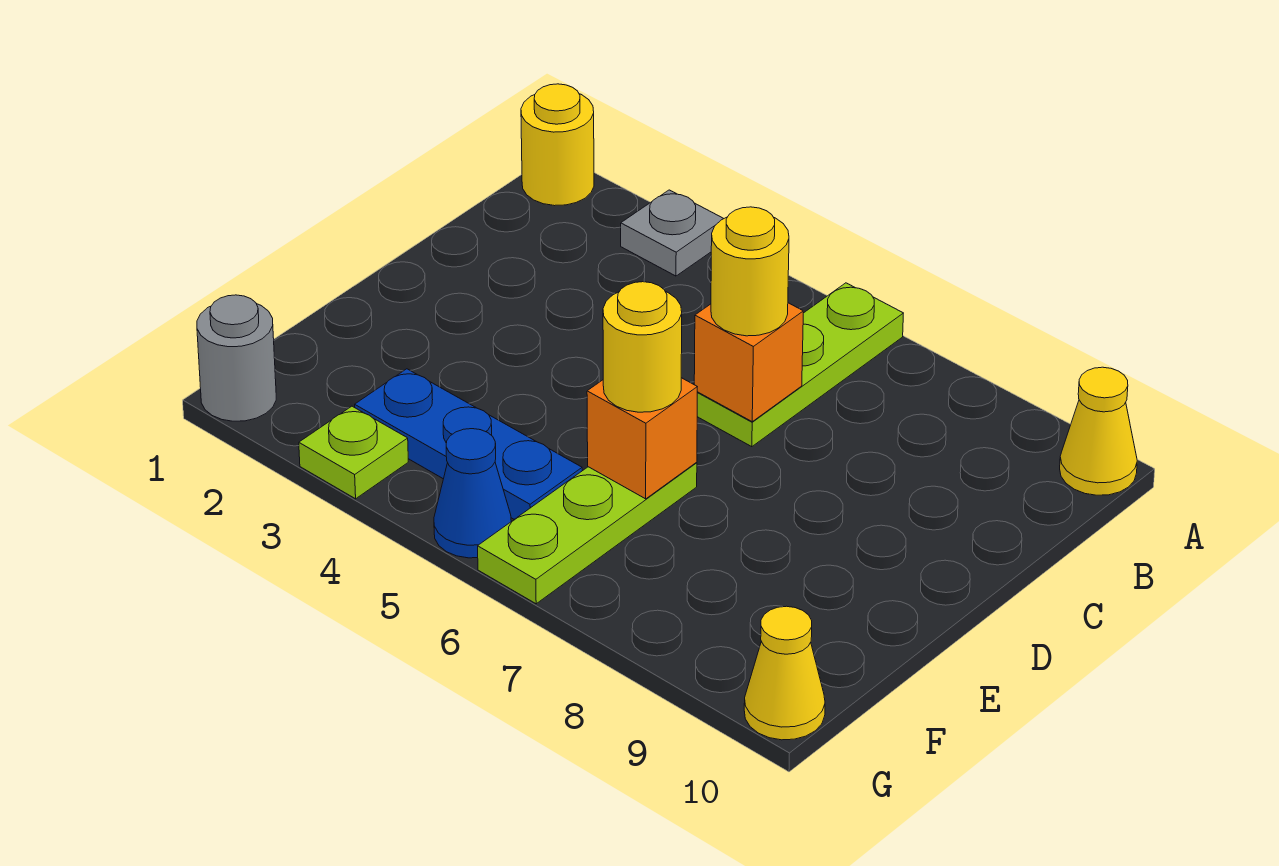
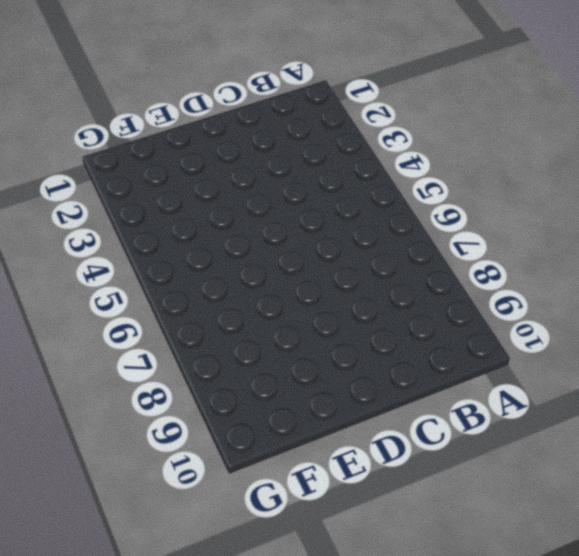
none -> yellow round brick A1 level 1
none -> grey plate A3 level 1
none -> lime plate A6:C6 level 1

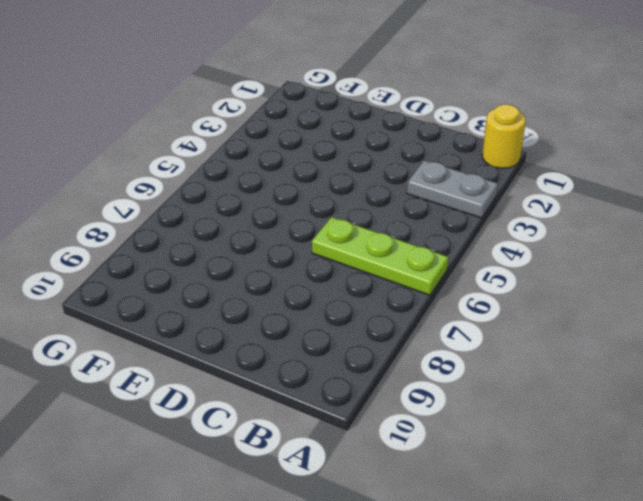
grey plate A3:B3 level 1 -> grey plate A3 level 1
none -> yellow cone A10 level 1
none -> lime plate E6:G6 level 1
none -> blue plate F3:F5 level 1

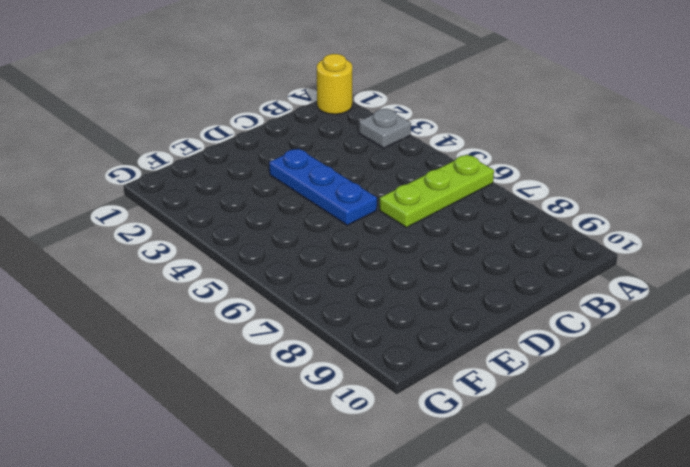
blue plate D3:D5 level 1 -> blue plate F3:F5 level 1
none -> yellow cone A10 level 1
none -> lime plate E6:G6 level 1
none -> grey round brick G1 level 1

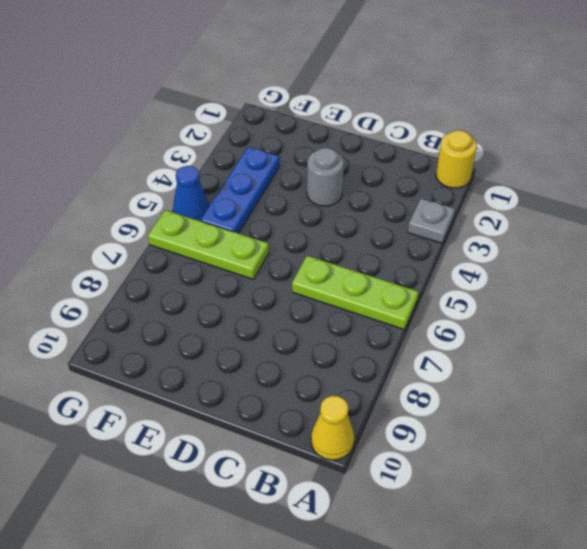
grey round brick D3 level 1 -> grey round brick G1 level 1
none -> lime plate G3 level 1
none -> yellow cone G10 level 1
none -> orange brick C6 level 2

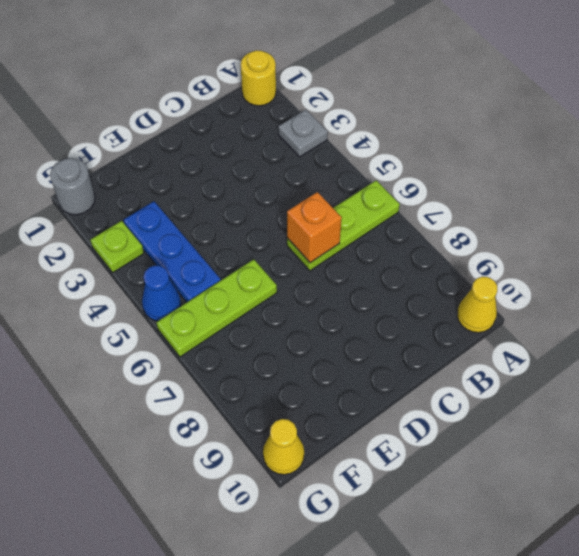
none -> orange brick E6 level 2
none -> yellow round brick C6 level 3
none -> yellow round brick E6 level 3

